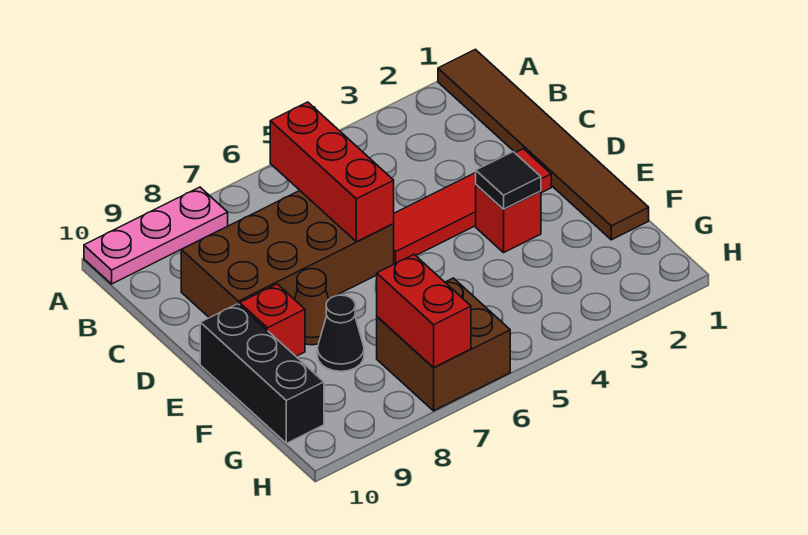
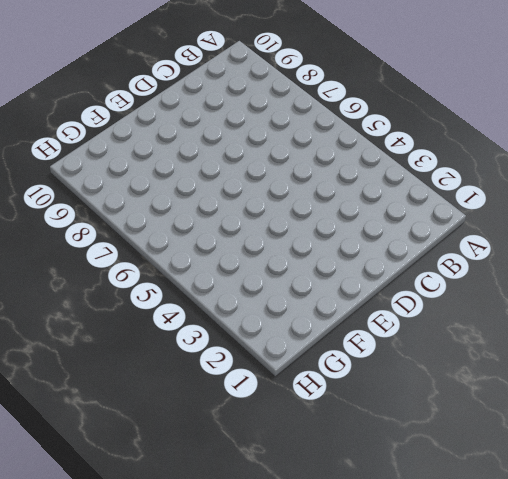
none -> brown tile A1:F1 level 1
none -> pink plate A8:A10 level 1
none -> brown brick C6:D9 level 1

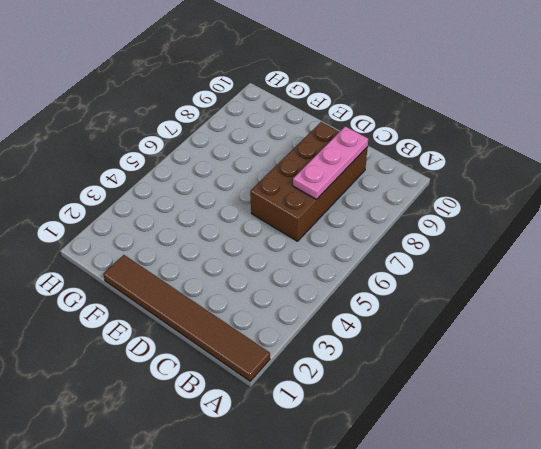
pink plate C7:C9 level 2 -> pink plate A8:A10 level 1
none -> red tile D2:D5 level 1
none -> red brick E3 level 1
none -> brown cone E8 level 1

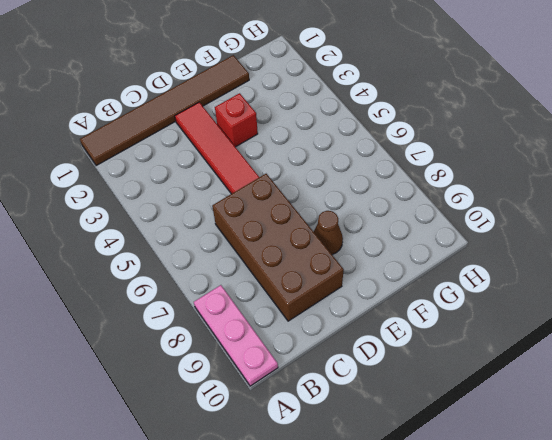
none -> red brick E9 level 1
none -> black brick E10:G10 level 1
none -> black cone F8 level 1

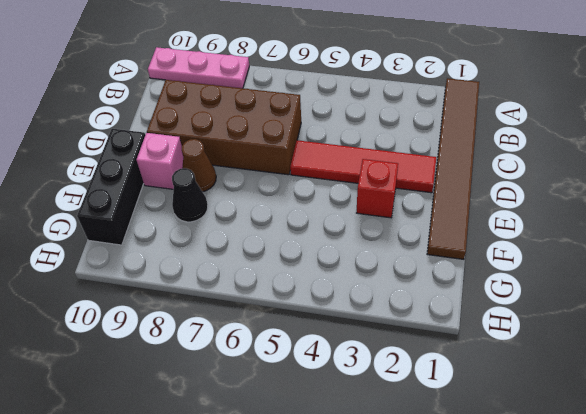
pink brick E9 level 1 -> red brick E9 level 1
none -> brown brick G6:H7 level 1
none -> red brick B6:D6 level 2
none -> black tile E3 level 2

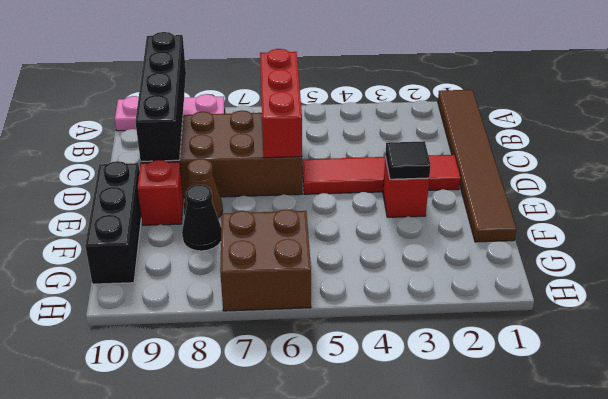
black brick A9:D9 level 2 -> none
none -> red brick G7:H7 level 2

